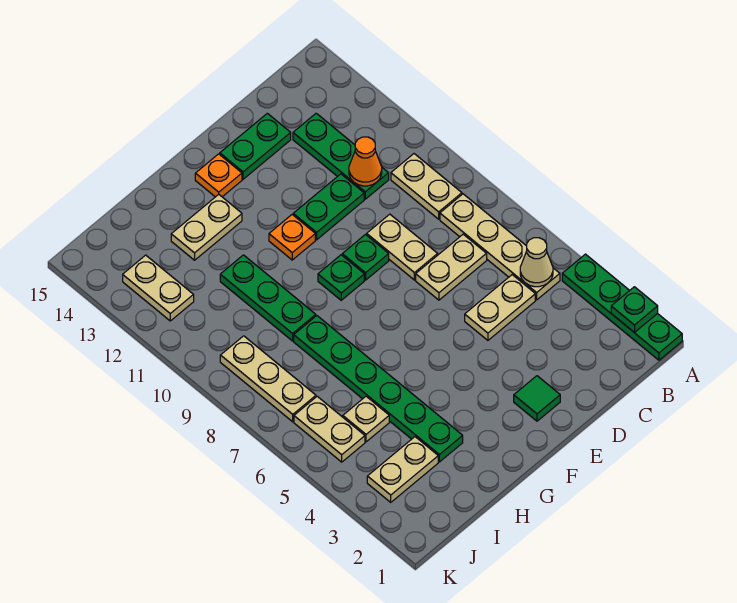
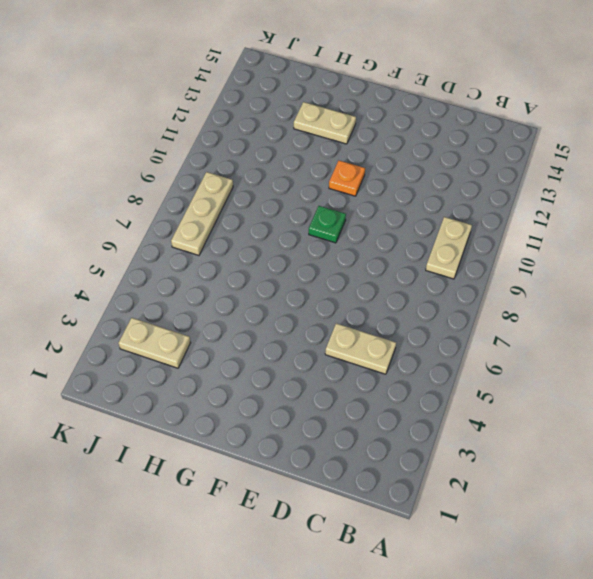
none -> green plate A1:A4 level 1
none -> tan plate B5:B8 level 1
none -> tan plate C7:D7 level 1

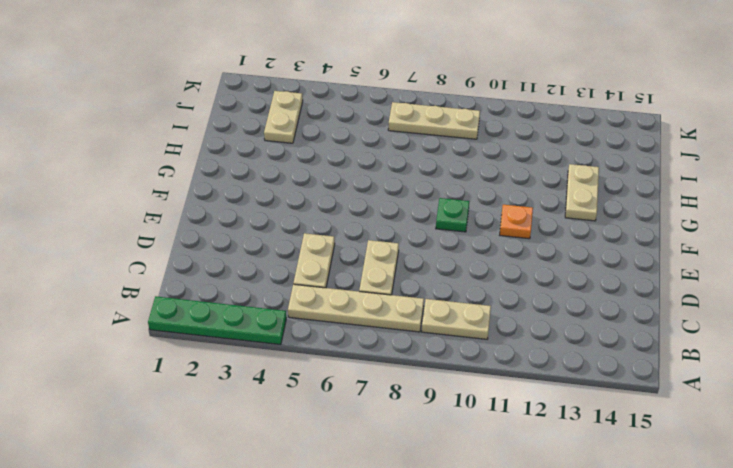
none -> green plate C11:C13 level 1
none -> tan plate D8:D9 level 1
none -> green plate D11:E11 level 1

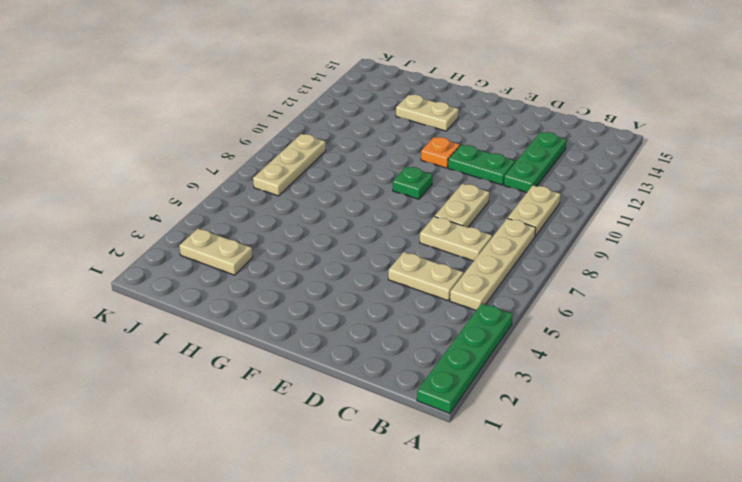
none -> green plate D14:E14 level 1
none -> green tile E2 level 1
none -> green plate E9 level 1

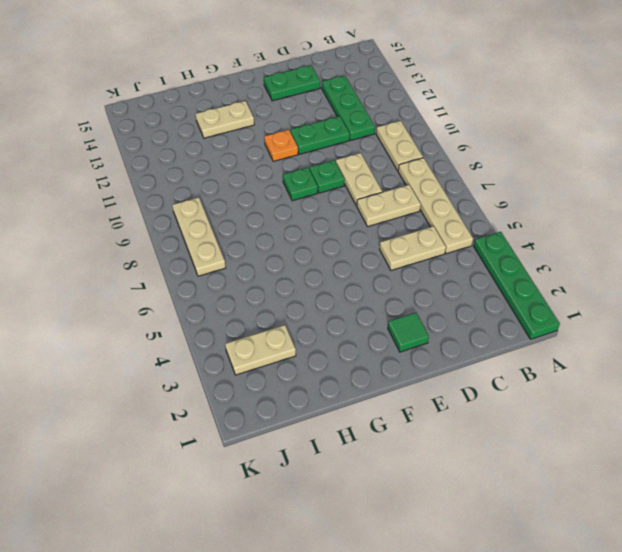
none -> orange plate F14 level 1
none -> green plate H3:H8 level 1
none -> green plate H9:H11 level 1

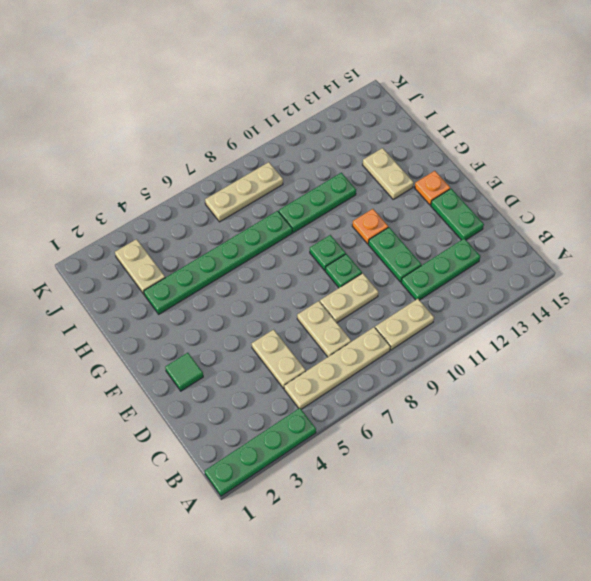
none -> tan plate I5 level 1
none -> tan plate J5:J6 level 1
none -> tan plate J12:J13 level 1

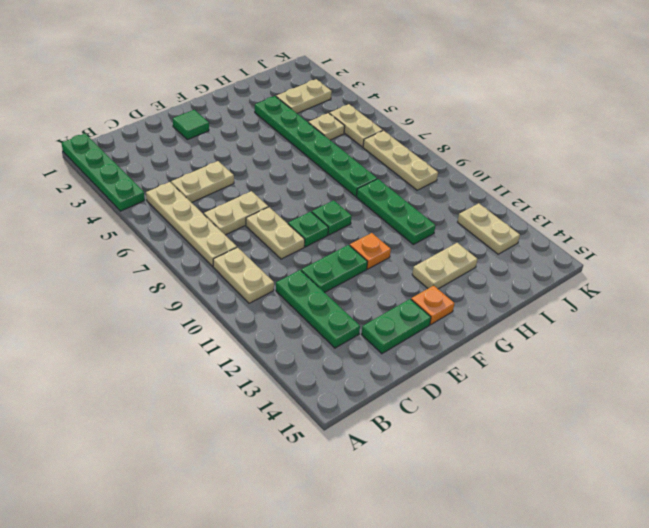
none -> green plate A2 level 2
none -> tan cone B5 level 2
none -> orange cone C11 level 2

